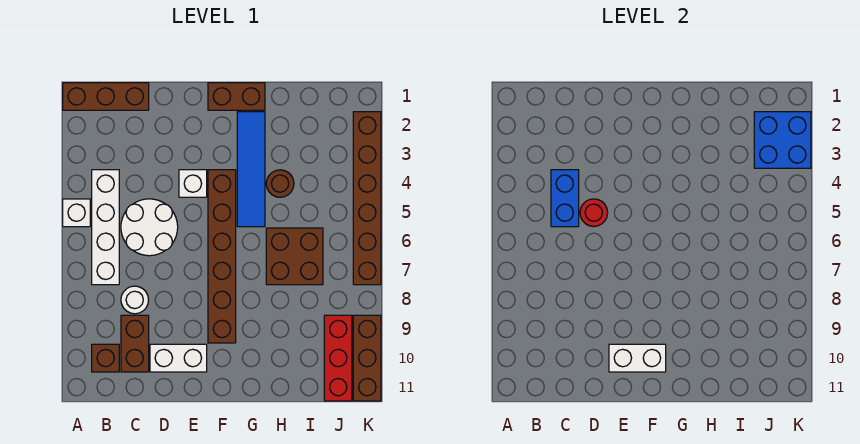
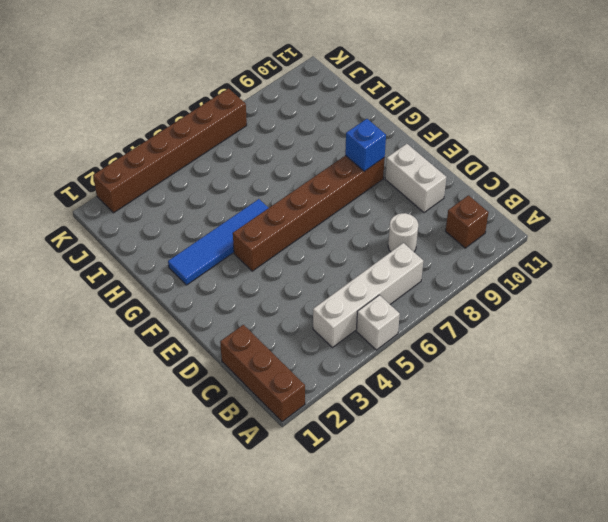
blue brick F9 level 2 -> none
none -> white round brick C5:D6 level 1
none -> brown brick C9:C10 level 1
none -> white brick E4 level 1

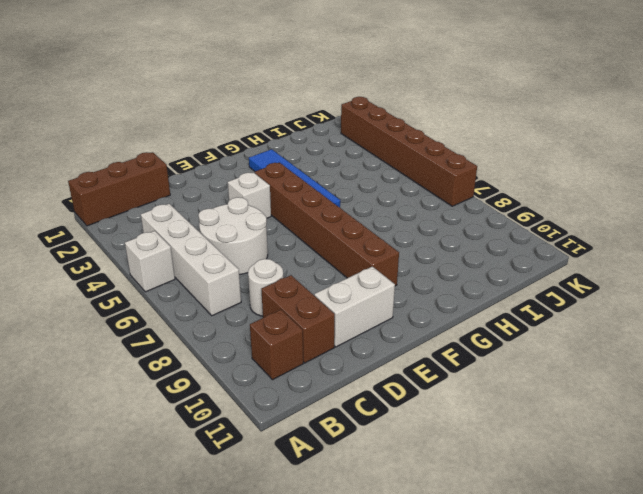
none -> brown brick F1:G1 level 1
none -> brown round brick H4 level 1
none -> brown brick H6:I7 level 1

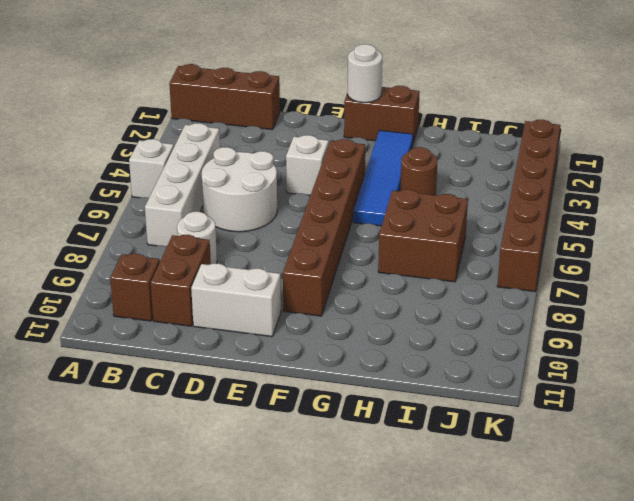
white round brick F1 level 2 -> none
none -> red brick J9:J11 level 1
none -> brown brick K9:K11 level 1
none -> blue brick C4:C5 level 2

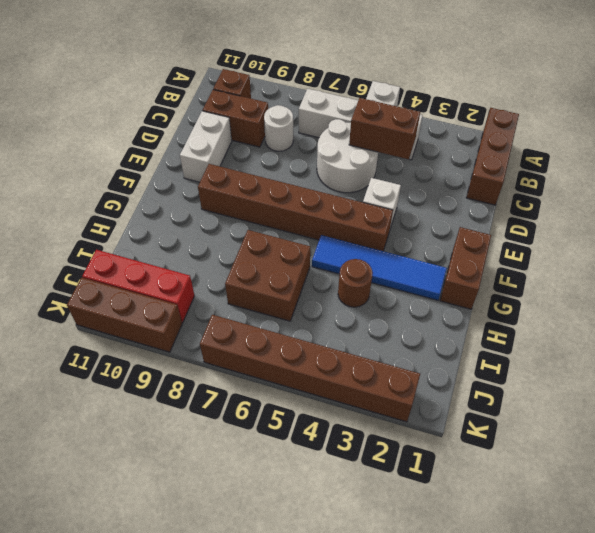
brown brick C4:C5 level 2 -> blue brick C4:C5 level 2
none -> red round brick D5 level 2
none -> white brick E10:F10 level 2
none -> blue brick J2:K3 level 2

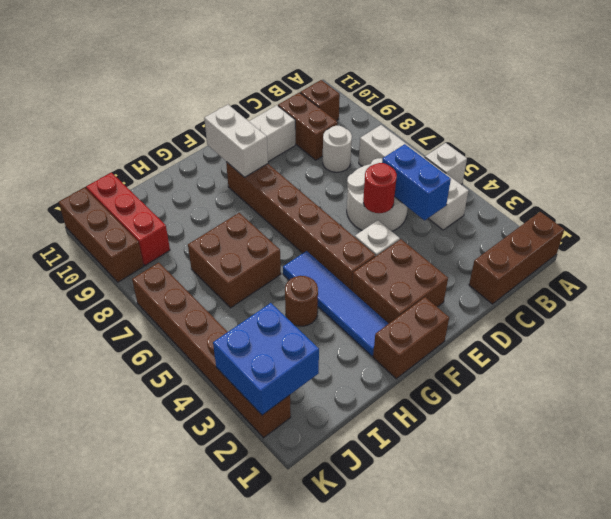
brown brick E2:F3 level 1 -> none
white brick F9:F10 level 2 -> white brick E10:F10 level 2

